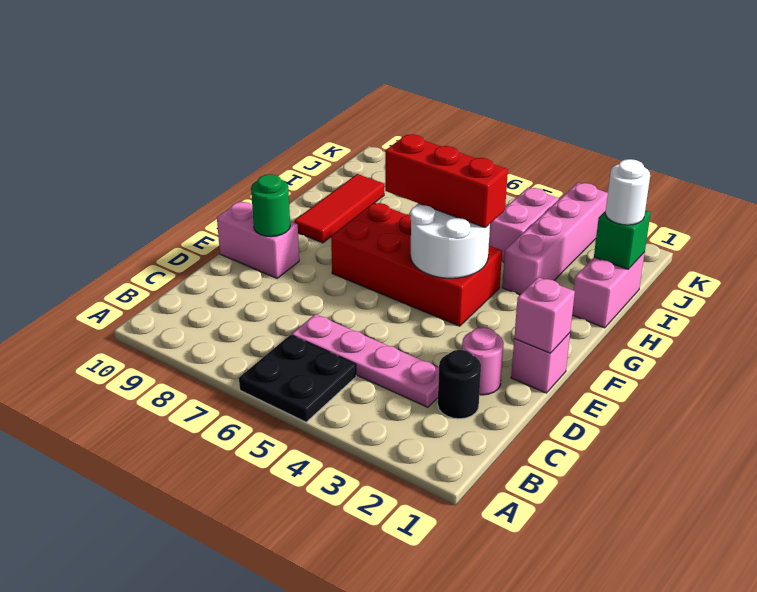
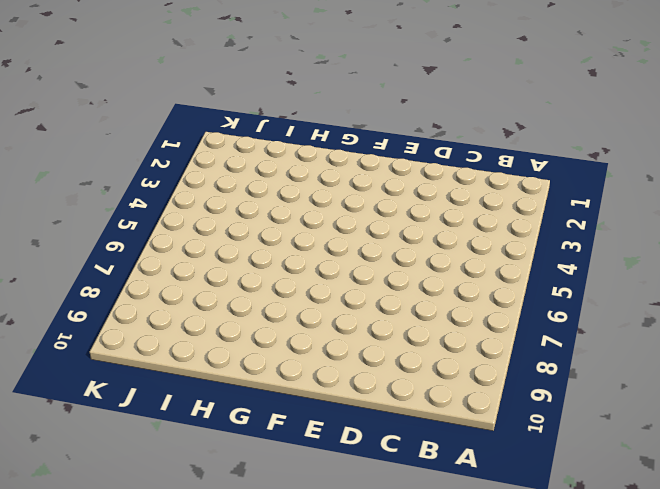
none -> black plate A5:B6 level 1
none -> black round brick C2 level 1
none -> pink plate C3:C6 level 1

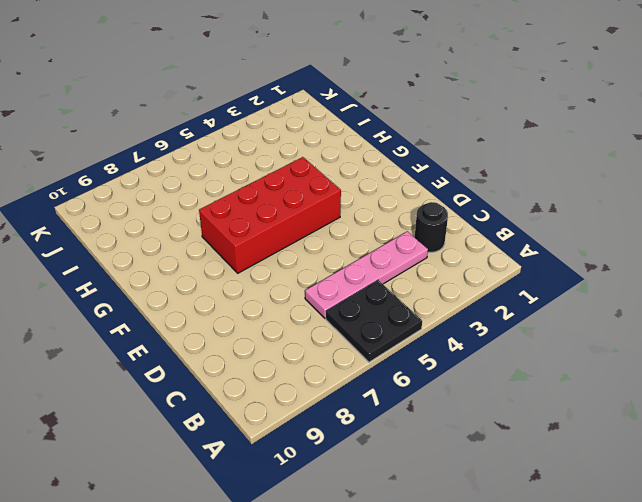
none -> pink round brick D2 level 1
none -> pink brick E1 level 1
none -> pink brick E9:E10 level 1

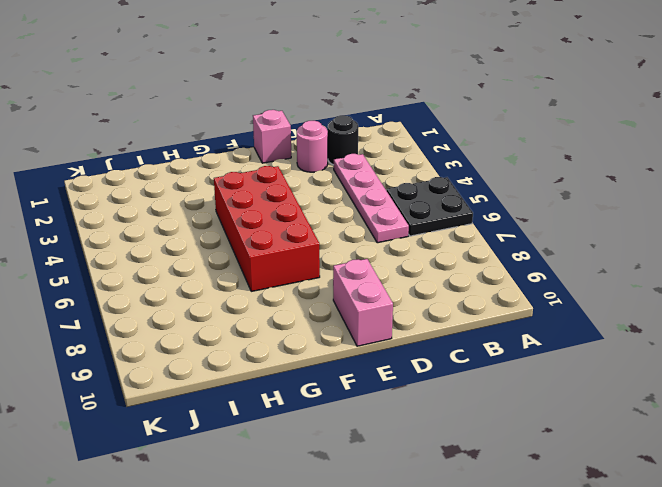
none -> red tile G9:I9 level 1
none -> pink brick H1:I1 level 1
none -> pink brick H3:K3 level 1

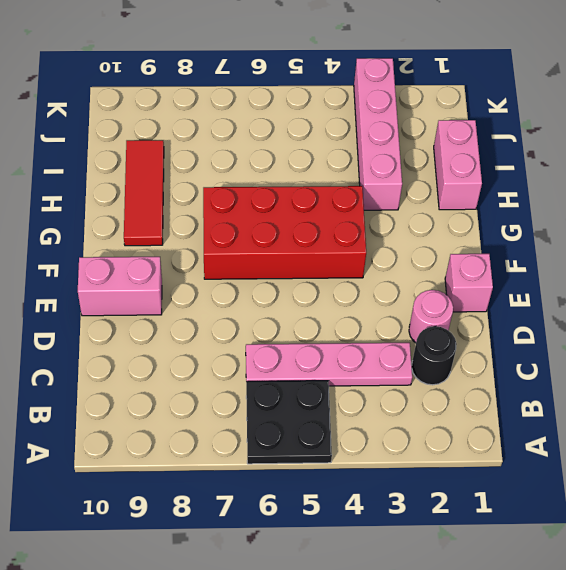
none -> pink brick I4:J4 level 1
none -> pink brick E1 level 2
none -> green round brick E9 level 2

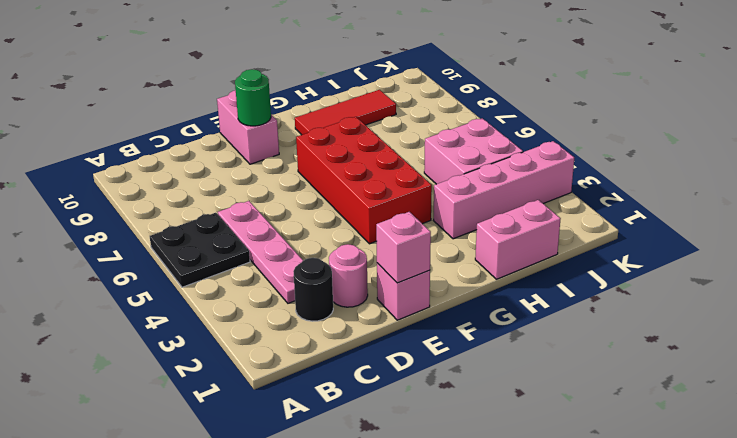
pink brick I4:J5 level 1 -> pink brick I4:J4 level 1
none -> white round brick F4:G5 level 2
none -> green brick I1 level 2
none -> red brick G4:G6 level 3

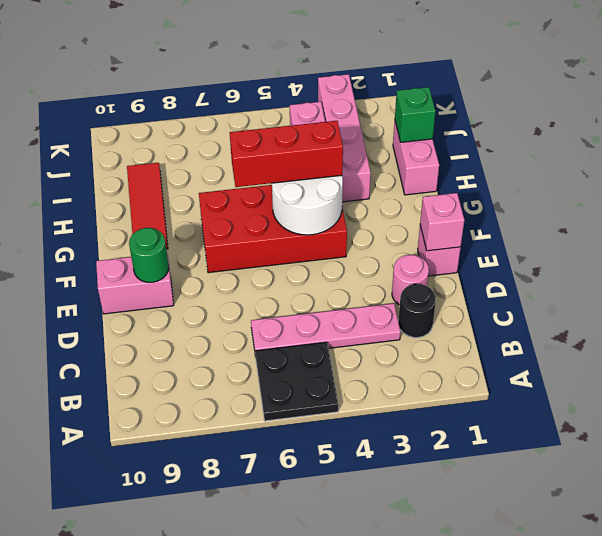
none -> white round brick I1 level 3

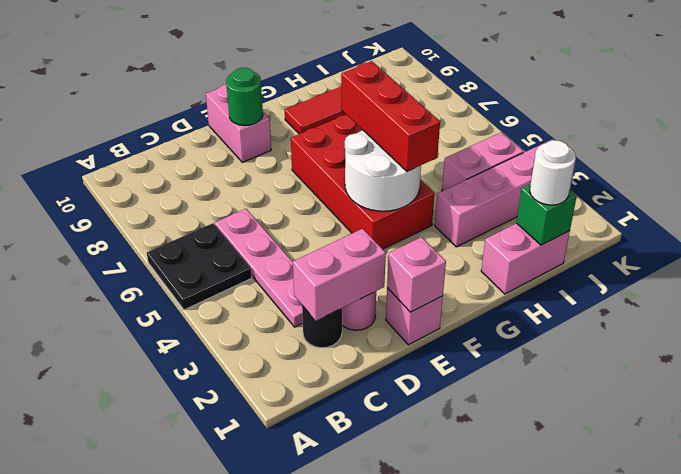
pink brick C2:D2 level 2 -> none

